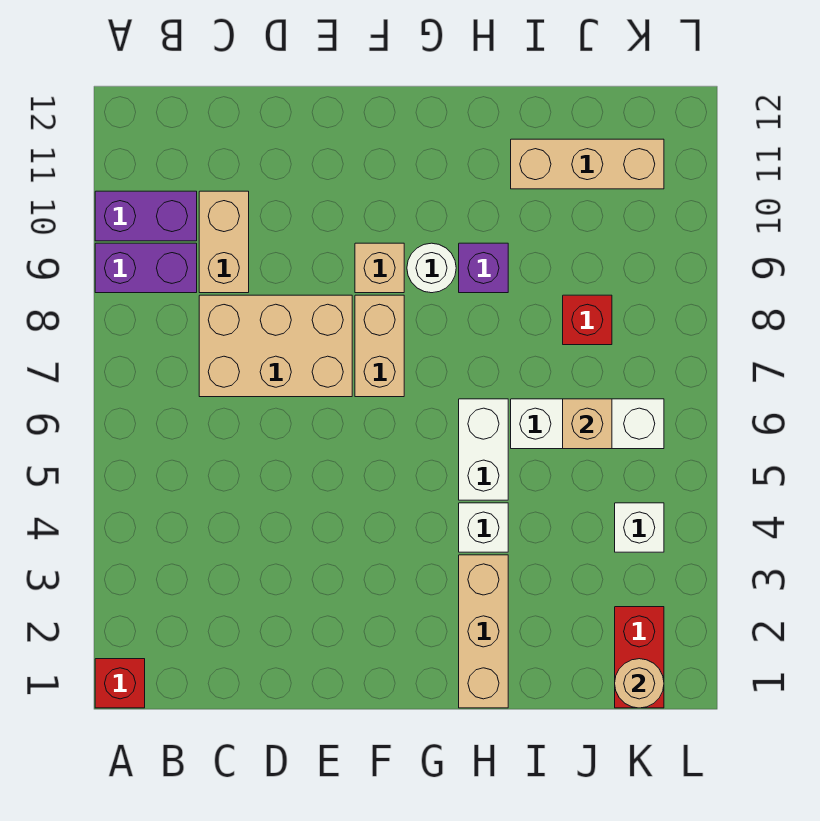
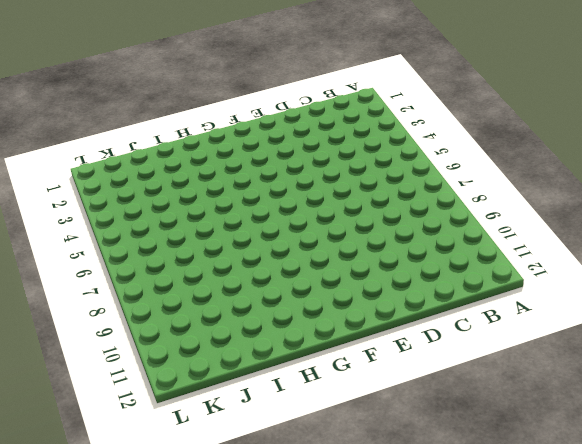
none -> red brick A1 level 1
none -> purple brick A9:B9 level 1
none -> purple brick A10:B10 level 1

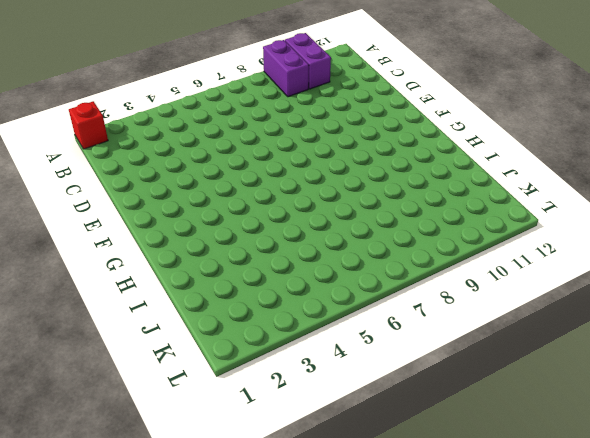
none -> tan brick C7:E8 level 1
none -> tan brick C9:C10 level 1
none -> tan brick F7:F8 level 1

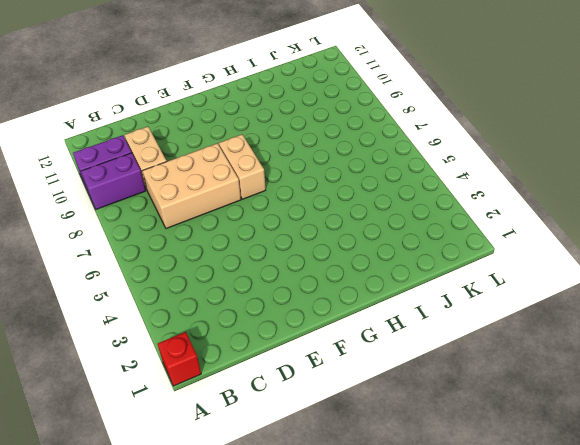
none -> tan brick F9 level 1
none -> white round brick G9 level 1
none -> tan brick H1:H3 level 1

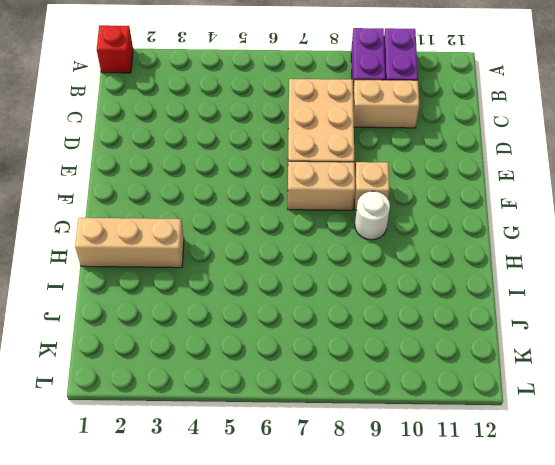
none -> white brick H4 level 1
none -> white brick H5:H6 level 1
none -> purple brick H9 level 1

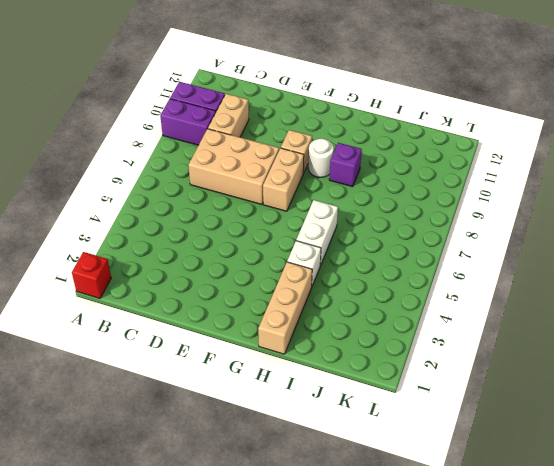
none -> white brick I6:K6 level 1
none -> tan brick I11:K11 level 1
none -> red brick J8 level 1

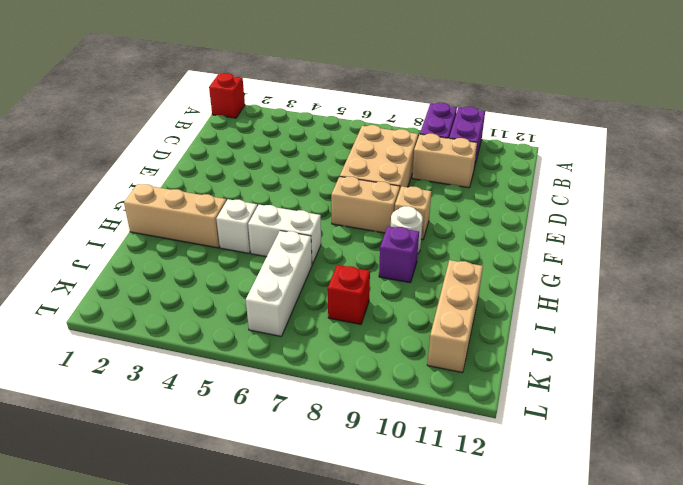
none -> red brick K1:K2 level 1
none -> white brick K4 level 1
none -> tan brick J6 level 2

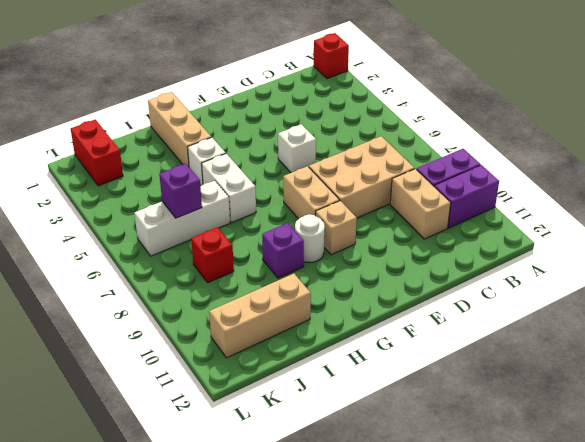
white brick E5 level 1 -> white brick K4 level 1
purple brick J6 level 2 -> tan brick J6 level 2
none -> tan round brick K1 level 2

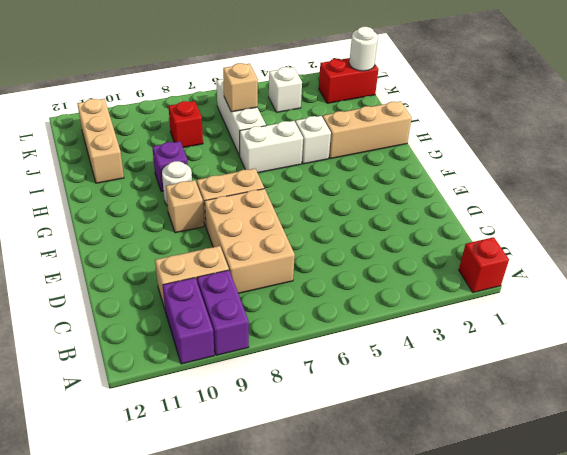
white round brick K1 level 2 -> tan round brick K1 level 2

